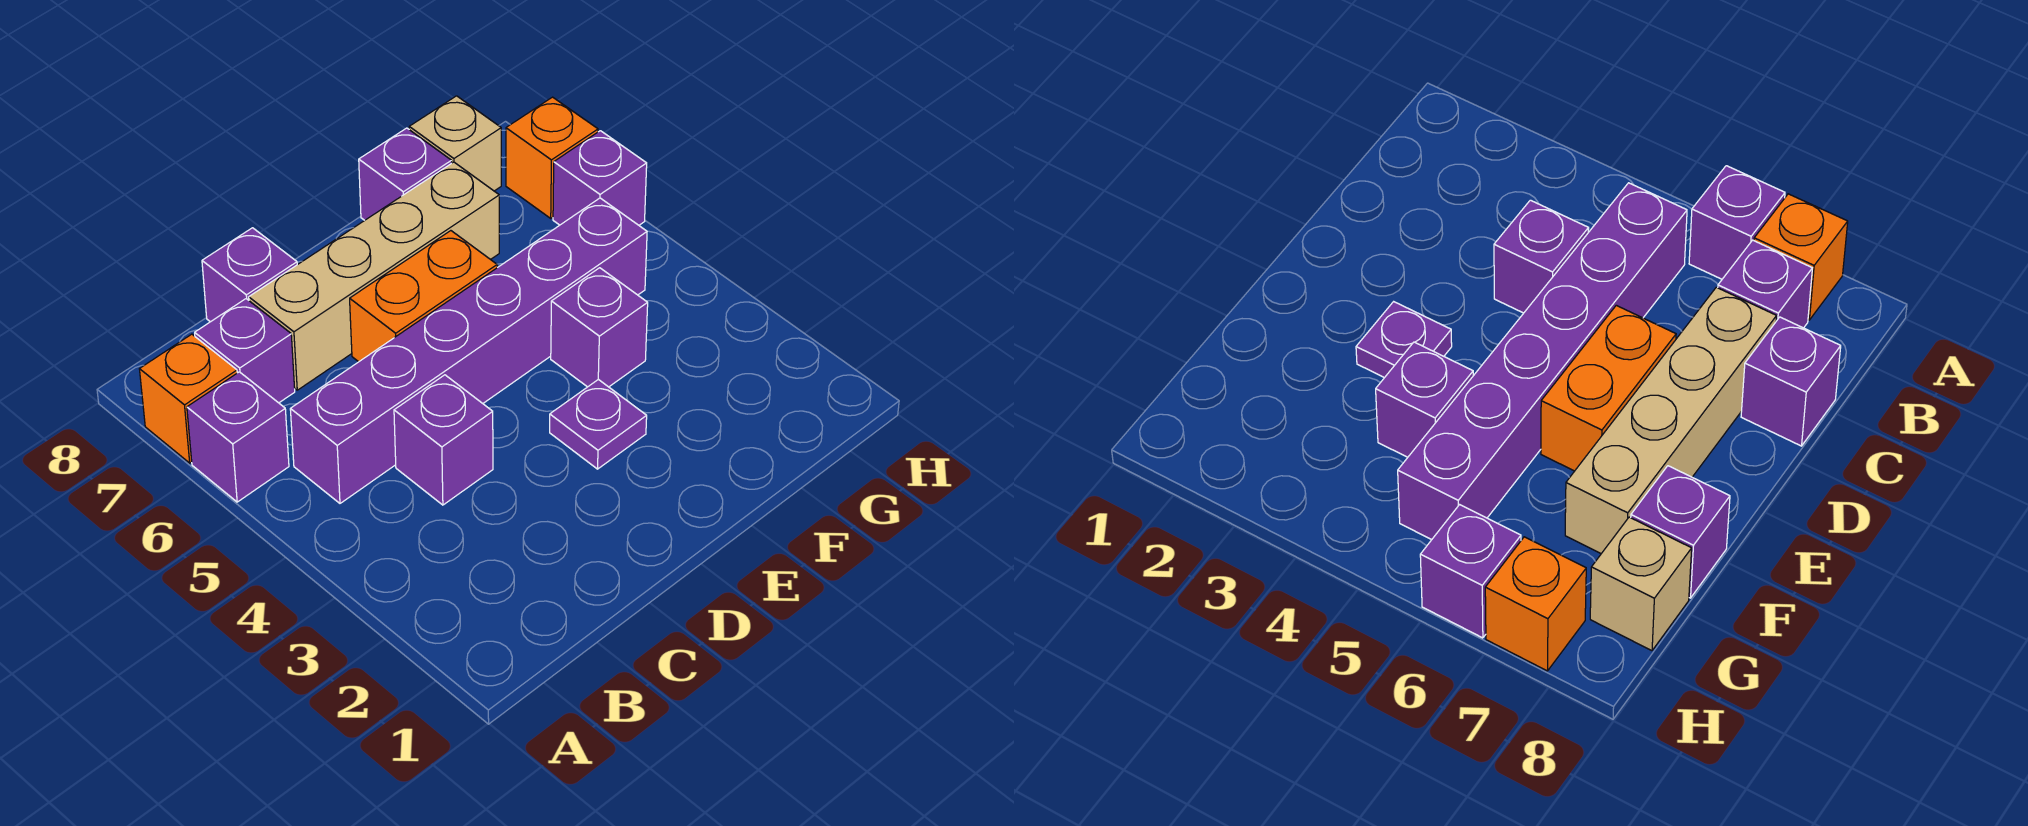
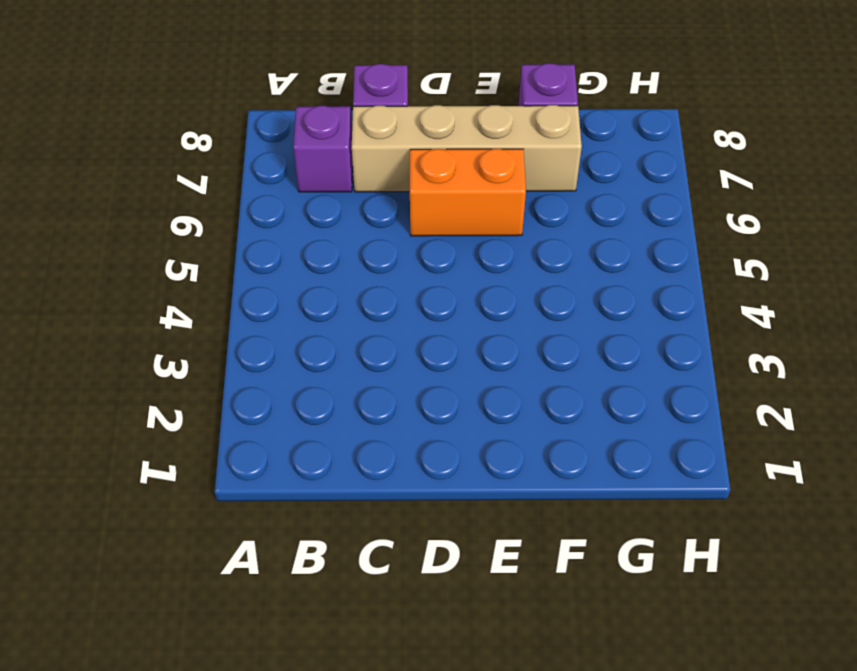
none -> purple brick A6 level 1
none -> orange brick A7 level 1
none -> purple brick B5:G5 level 1

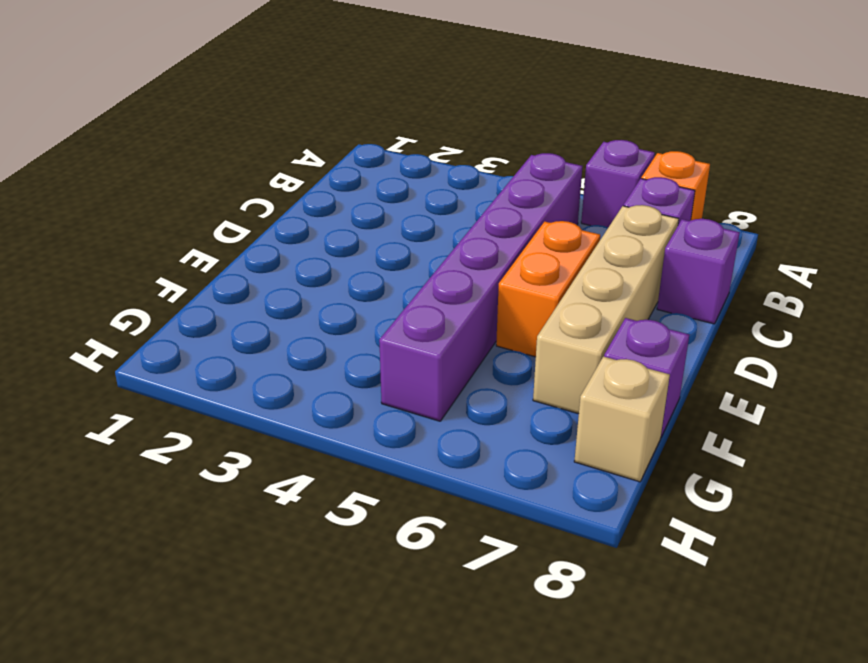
none -> purple brick C4 level 1
none -> purple plate E3 level 1
none -> purple brick F4 level 1

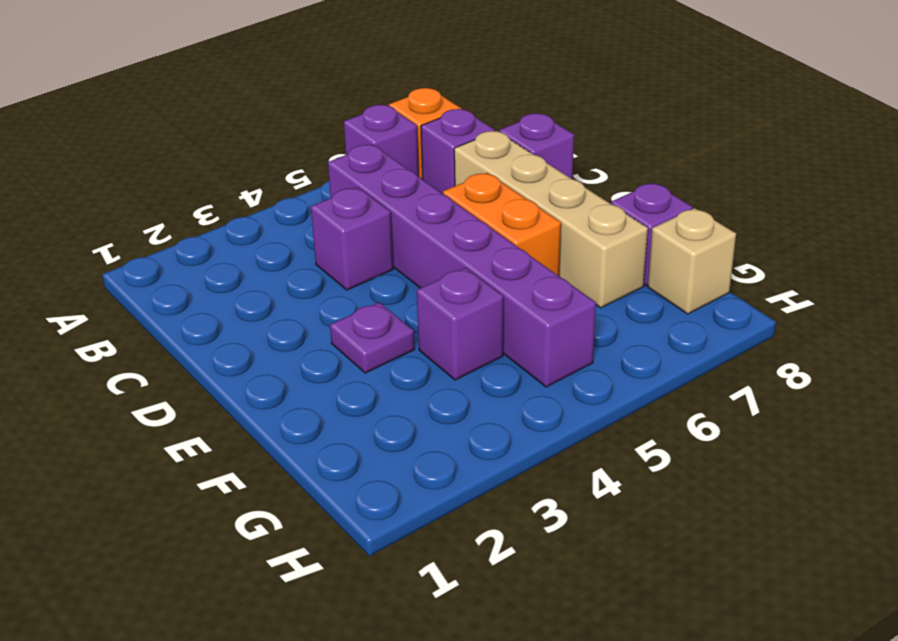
none -> purple brick H6 level 1
none -> orange brick H7 level 1

